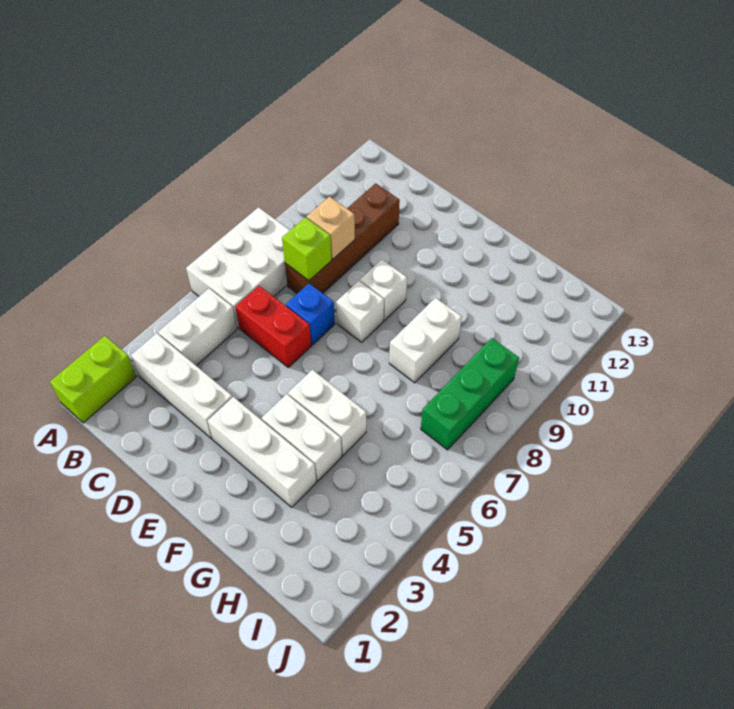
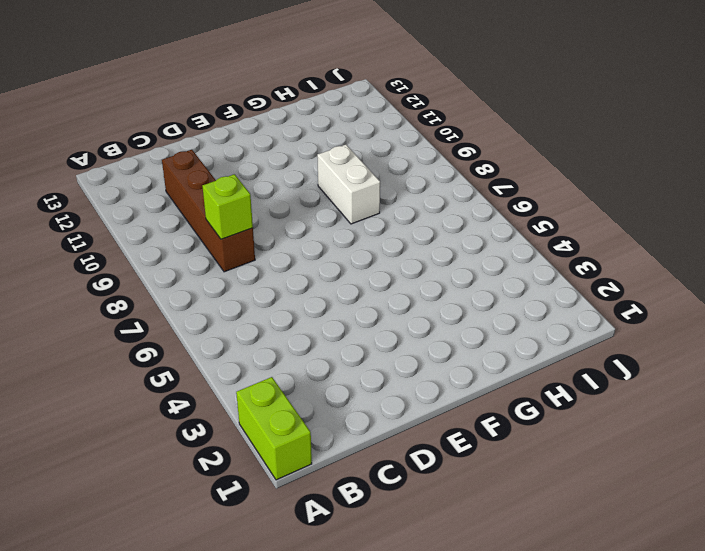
none -> white brick A6:B8 level 1
none -> white brick B3:D3 level 1
none -> white brick B4:B5 level 1

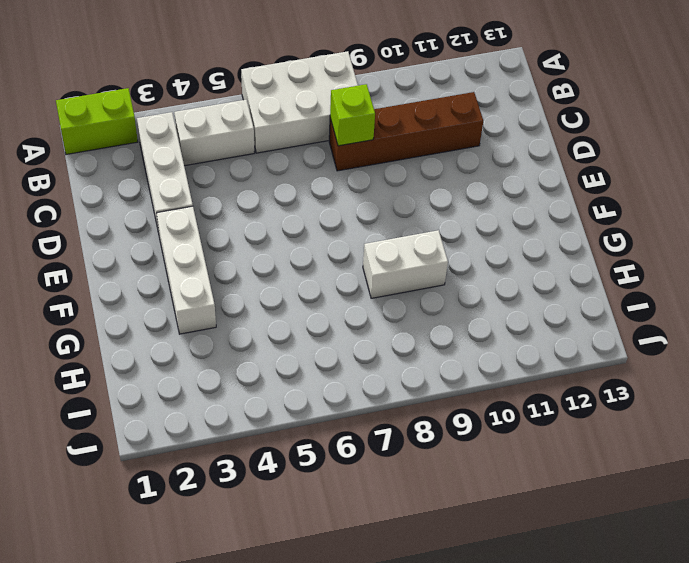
none -> red brick C6:D6 level 1
none -> blue brick D7 level 1
none -> white brick E8 level 1

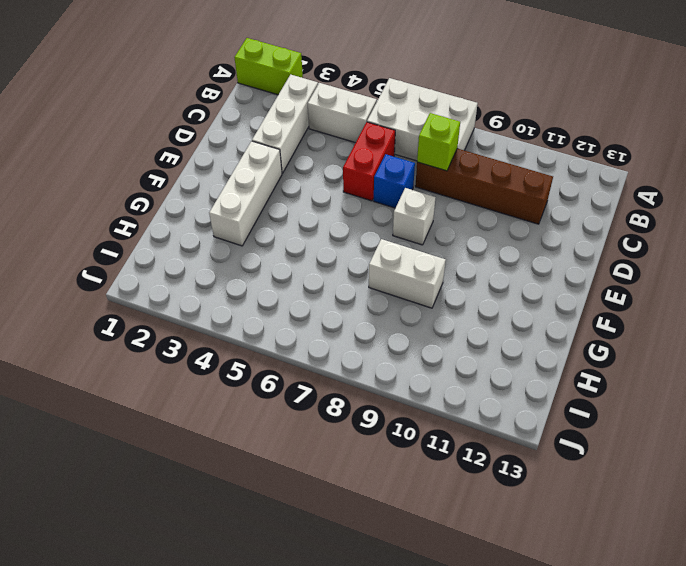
none -> white brick E9 level 1
none -> white brick F4:G4 level 1
none -> white brick F5:G5 level 1

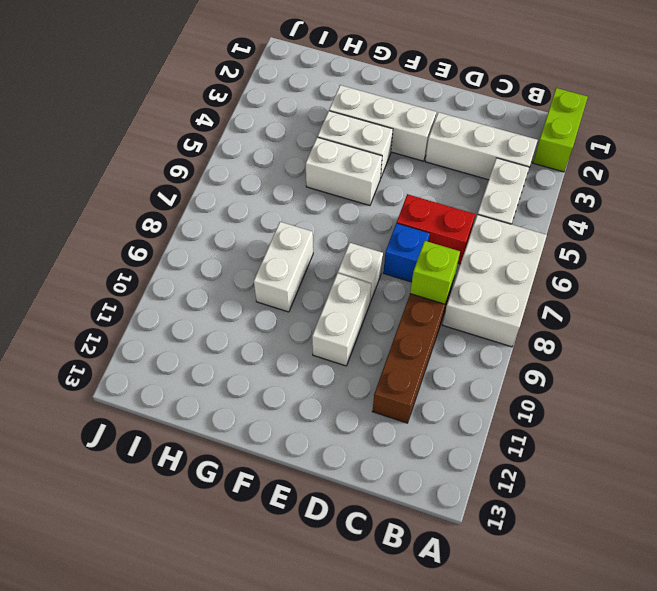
white brick E9:E10 level 1 -> white brick E9 level 1
none -> green brick I7:I9 level 1
none -> tan brick C9 level 2

